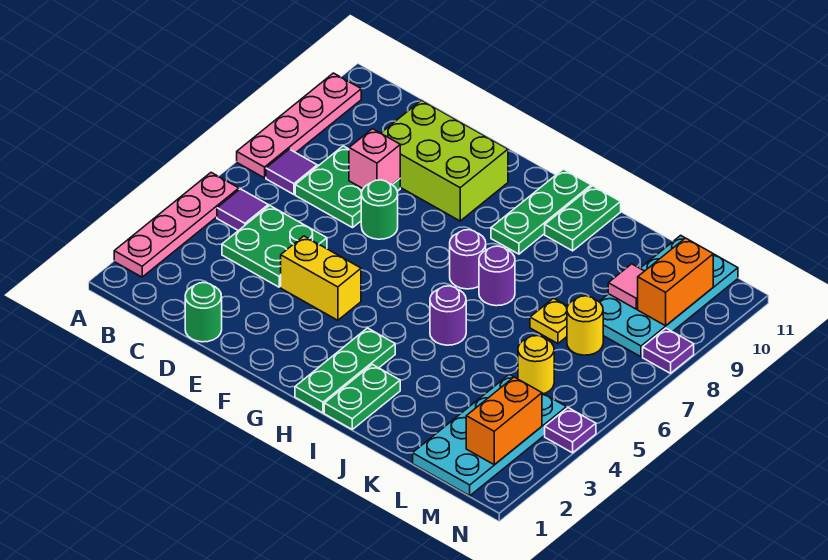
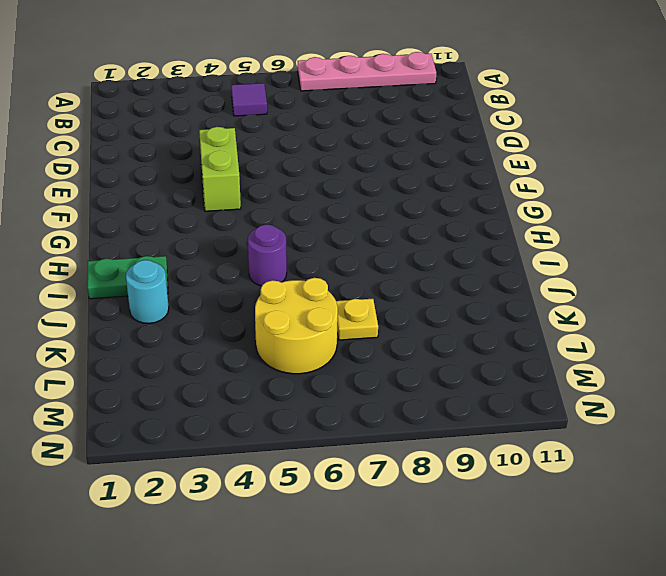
lime brick E4:F4 level 1 -> yellow brick E4:F4 level 1
cyan round brick J2 level 1 -> none
yellow round brick K5:L6 level 1 -> yellow round brick L5 level 1
none -> pink plate A2:A5 level 1
none -> purple tile B7 level 1
none -> green plate C4:D5 level 1

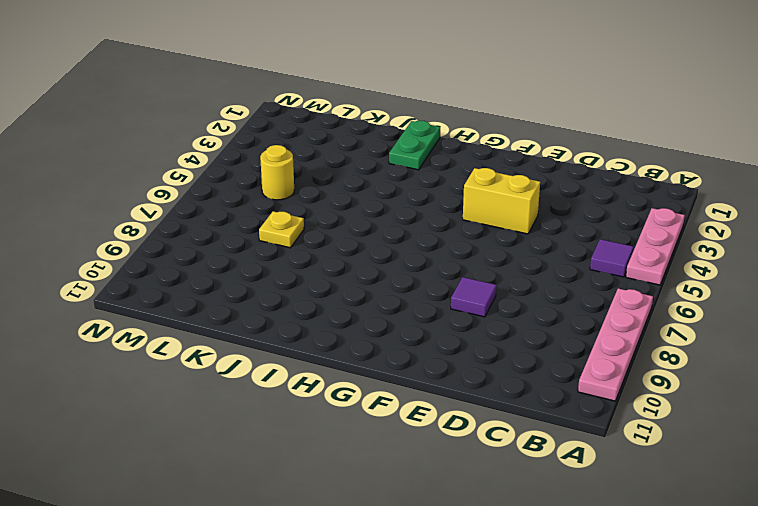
pink plate A3:A5 level 1 -> pink plate A2:A5 level 1
purple tile E8 level 1 -> purple tile B7 level 1
none -> green plate C4:D5 level 1
none -> green plate C7:D8 level 1
none -> green round brick D1 level 1

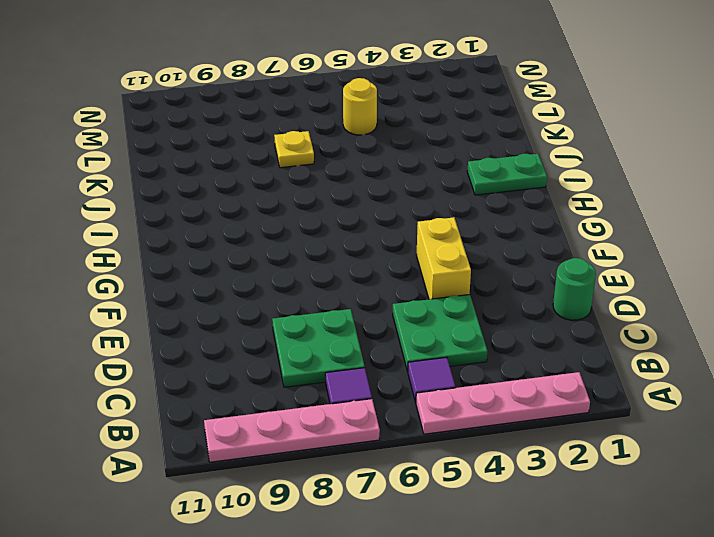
none -> lime brick D9:F10 level 1
none -> green round brick E7 level 1
none -> green plate H1:H3 level 1

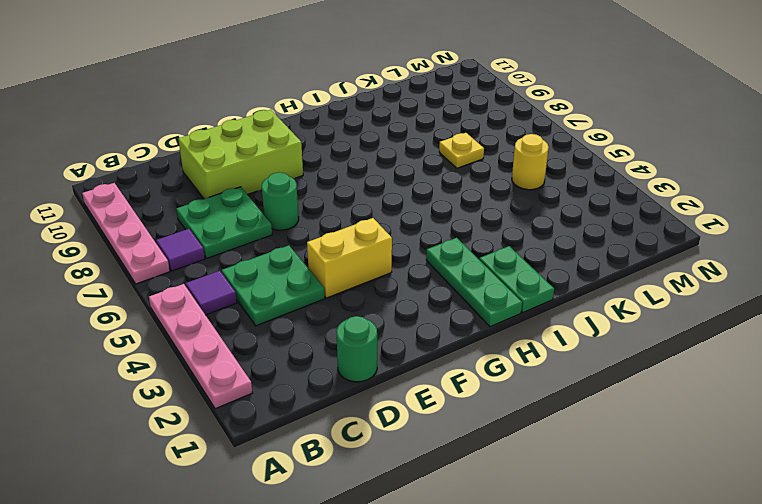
none -> purple round brick H7 level 1
none -> green plate H9:H11 level 1
none -> purple round brick I5 level 1

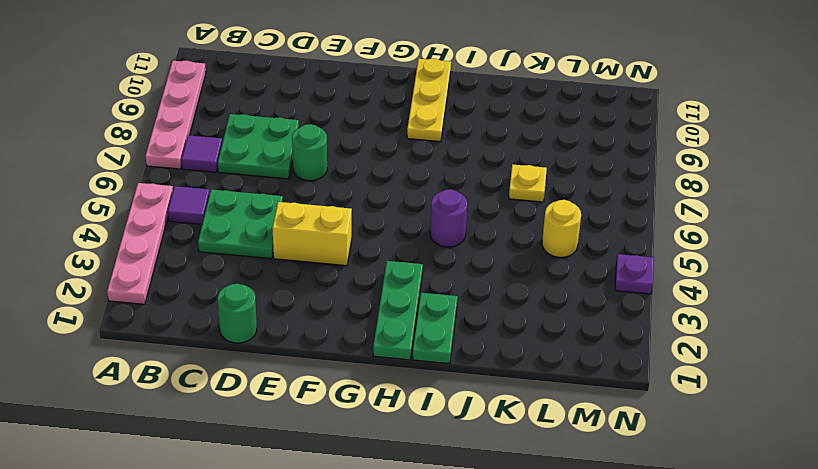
yellow plate H9:H11 level 1 -> green plate H9:H11 level 1
none -> lime brick D9:F10 level 1
none -> purple round brick H7 level 1
none -> purple round brick I7 level 1

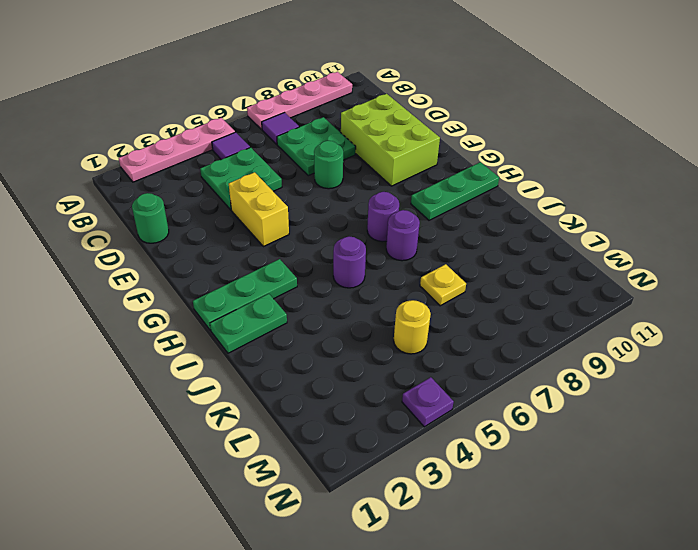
none -> green plate I10:I11 level 1
none -> cyan plate L1:M4 level 1
none -> yellow round brick L7 level 1

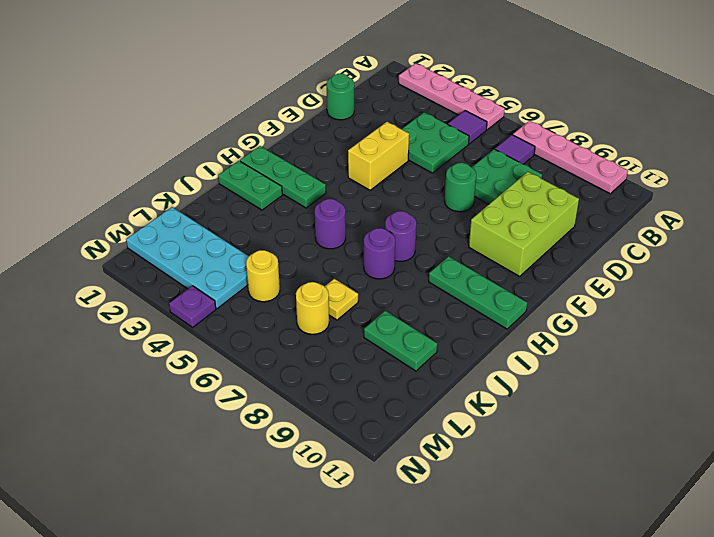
green plate K9:K10 level 1 -> green plate I10:I11 level 1
none -> cyan plate L8:M11 level 1
none -> purple plate N8 level 1
none -> pink brick D8 level 2

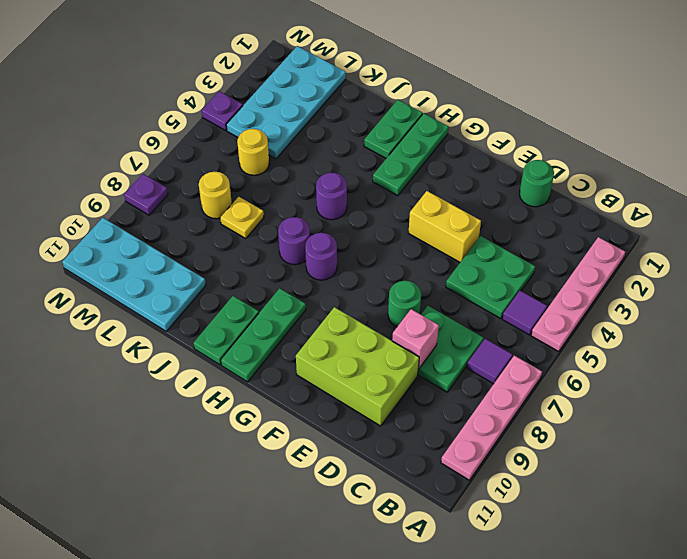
cyan plate K10:N11 level 1 -> cyan plate L8:M11 level 1
none -> pink tile L9 level 2
none -> orange brick M2:M3 level 2
none -> orange brick M9:M10 level 2

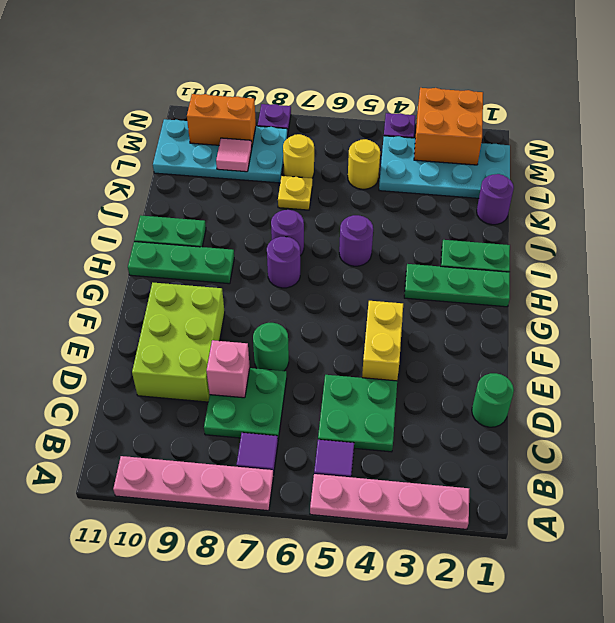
purple round brick K1 level 1 -> none
orange brick M2:N3 level 2 -> orange brick M2:M3 level 2

